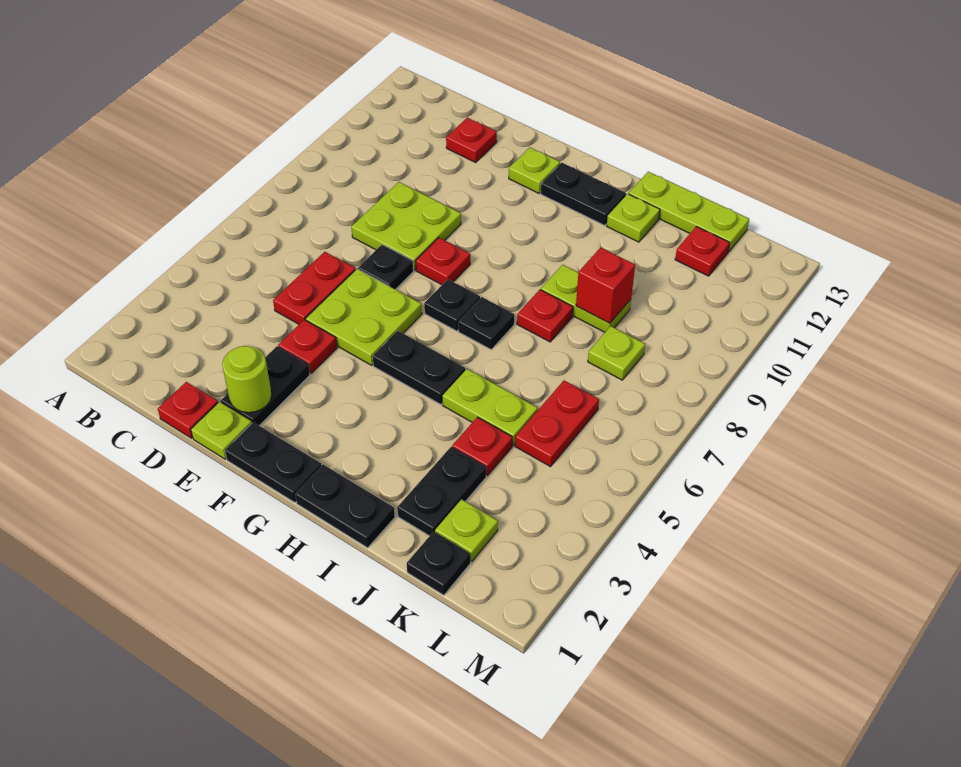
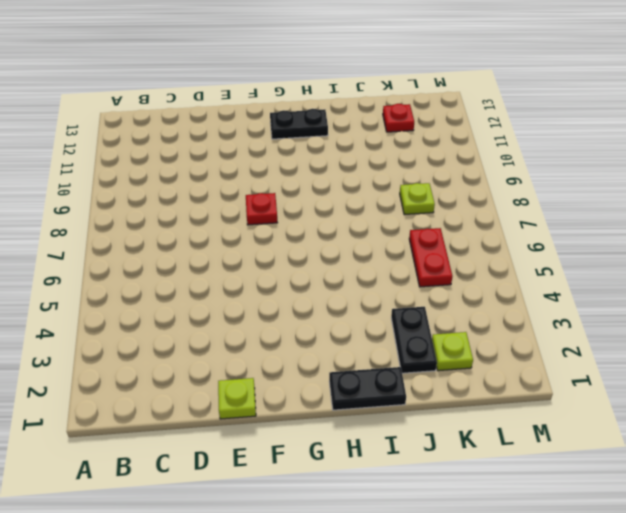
none -> red plate D1 level 1
none -> red plate D5:D6 level 1
none -> lime plate D8:E9 level 1
none -> red plate D12 level 1

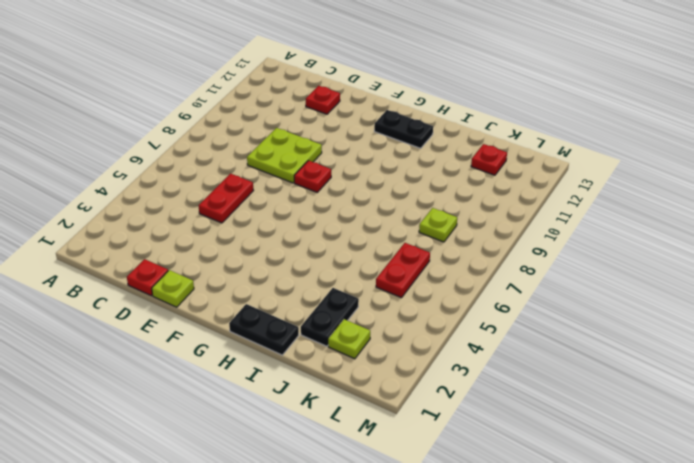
none -> black plate E2:E3 level 1
none -> red plate E4 level 1
none -> lime plate E5:F6 level 1
none -> black plate E7 level 1

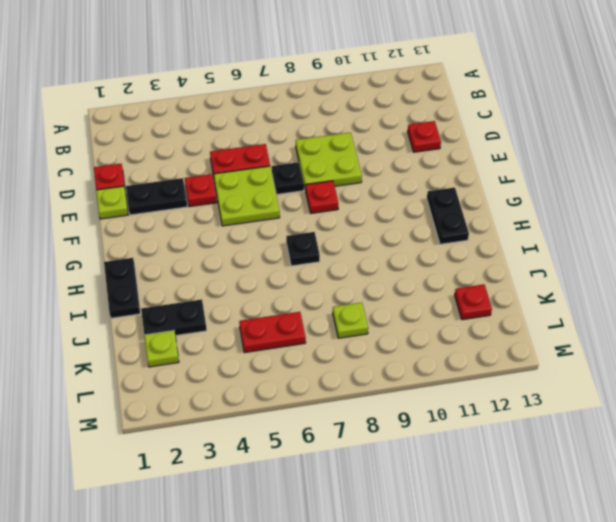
none -> black plate F1:G1 level 1
none -> lime plate F12 level 1
none -> black plate G5:H5 level 1
none -> black plate G7 level 1

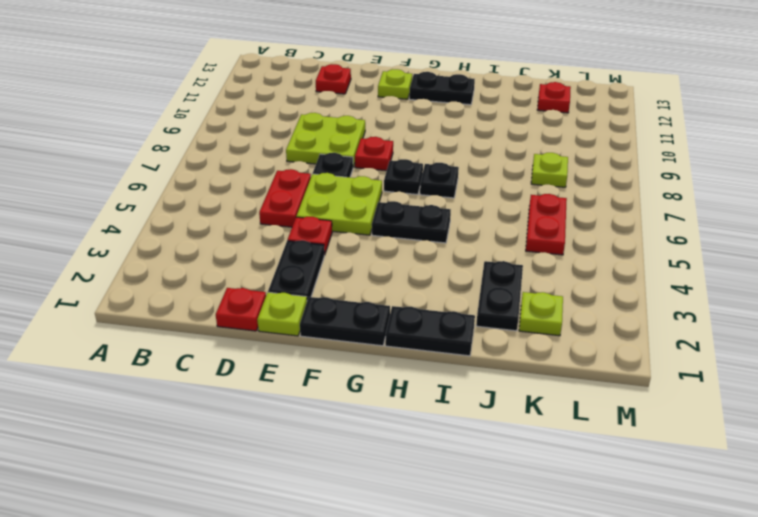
none -> lime plate I5:J5 level 1
none -> red plate I8 level 1
none -> lime plate I9:J9 level 1
none -> lime plate I12 level 1

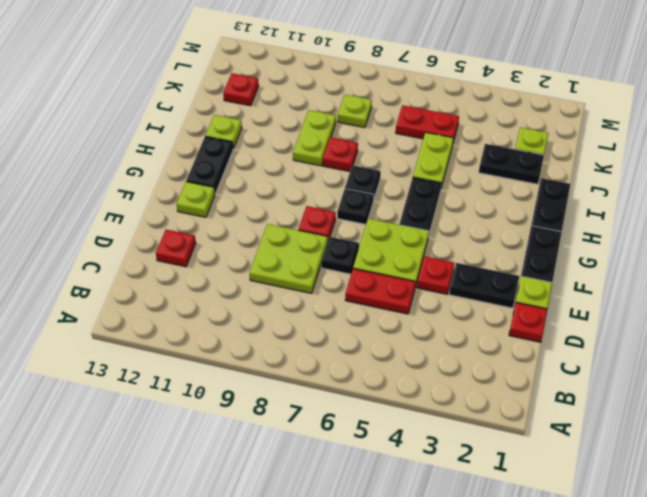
none -> lime plate I13:K13 level 1
none -> red plate J4 level 1
none -> black plate K1 level 1
none -> lime round brick E2 level 2

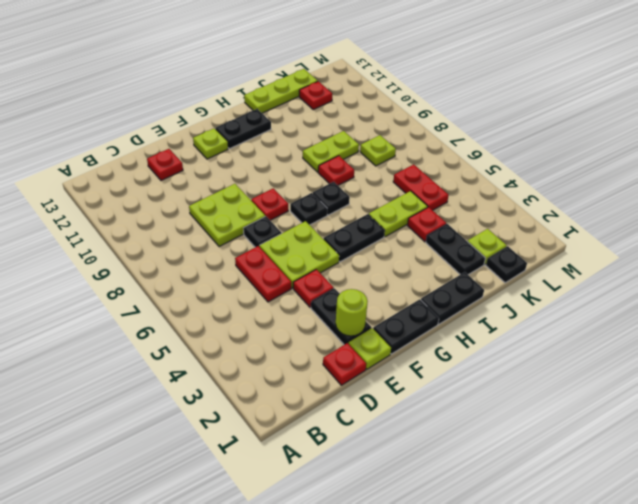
none -> lime plate I12 level 1
none -> red brick J9 level 2

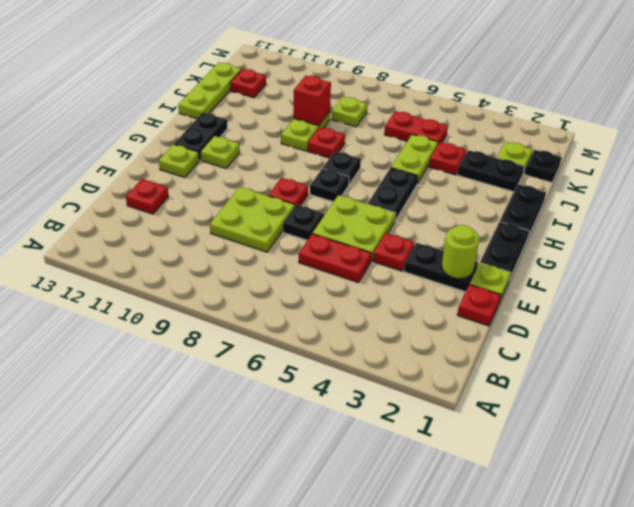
lime plate G11 level 1 -> lime plate I12 level 1

